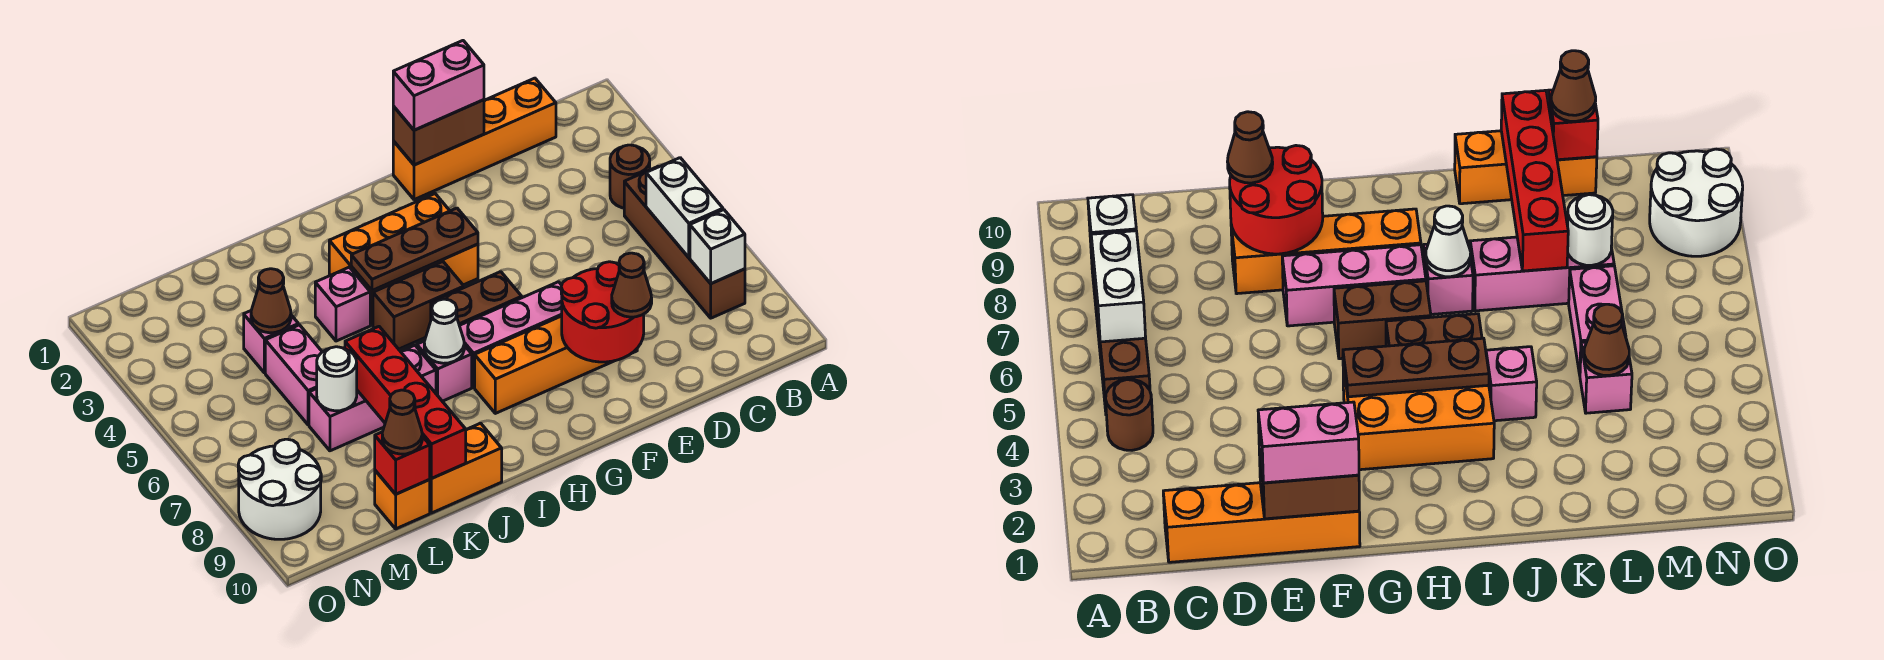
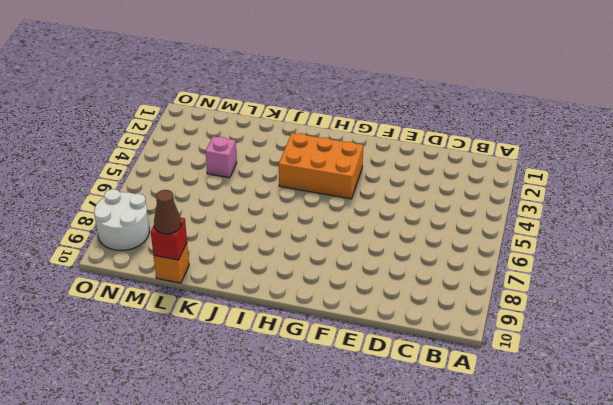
none -> brown round brick B4 level 1
none -> brown brick B5:B8 level 1
none -> orange brick C1:F1 level 1

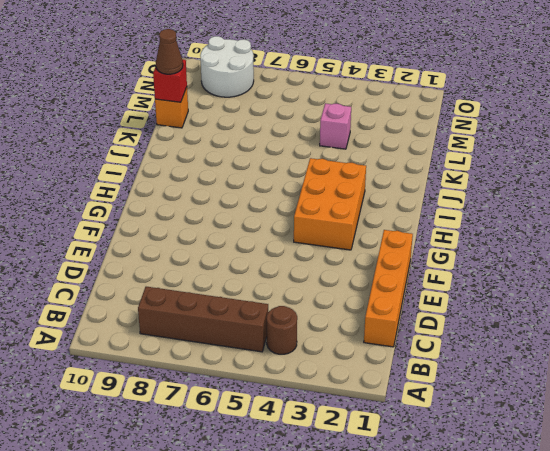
none -> orange brick E8:H8 level 1
none -> pink brick F7:H7 level 1
none -> brown brick G6:H6 level 1

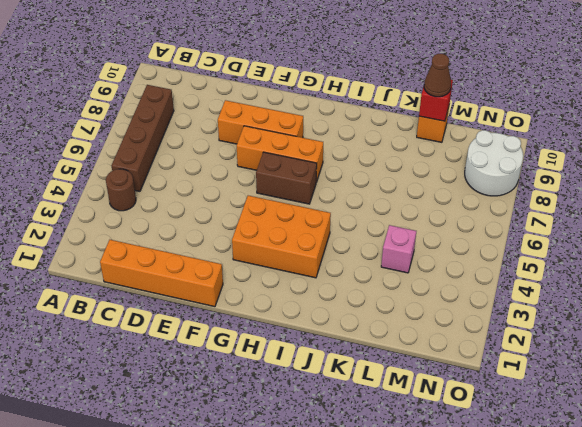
orange brick E8:G8 level 1 -> orange brick E8:H8 level 1
orange brick F7:H7 level 1 -> pink brick F7:H7 level 1
none -> brown brick H5:I5 level 1
none -> pink brick I7 level 1
none -> pink brick J4 level 1

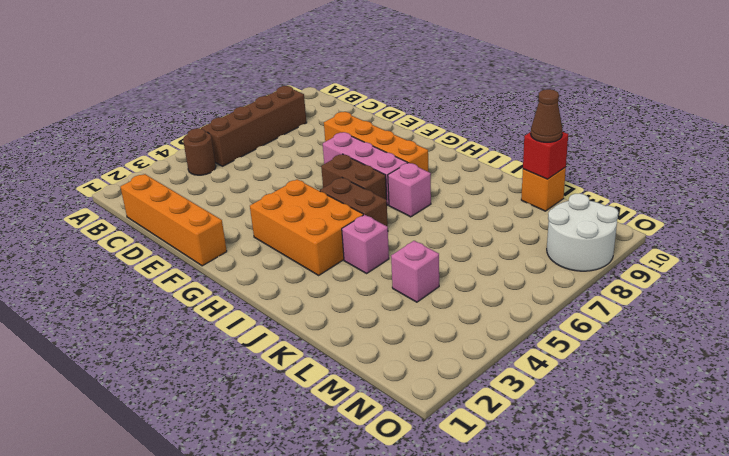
none -> pink brick J7:L7 level 1
none -> orange brick J10:K10 level 1
none -> pink brick L5:L6 level 1

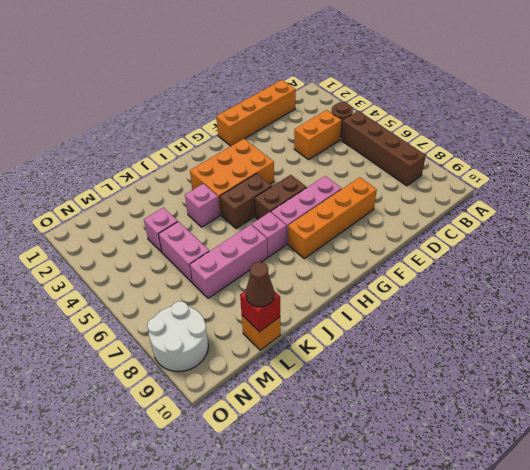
orange brick C4:D4 level 1 -> orange brick J10:K10 level 1
none -> white brick B6:B7 level 2
none -> white brick B8 level 2
none -> brown brick E1:F1 level 2

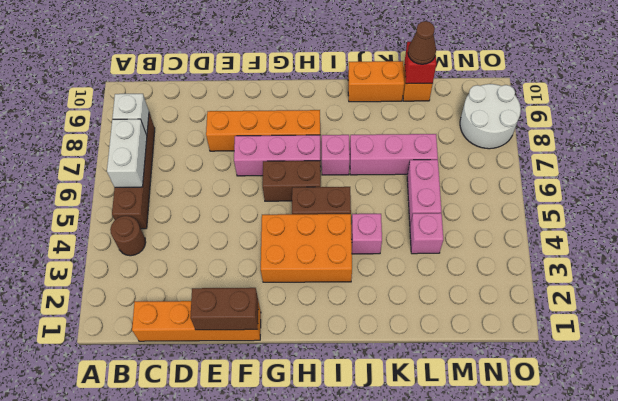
none -> red round brick E8:F9 level 2
none -> brown plate G4:I4 level 2
none -> white cone I7 level 2

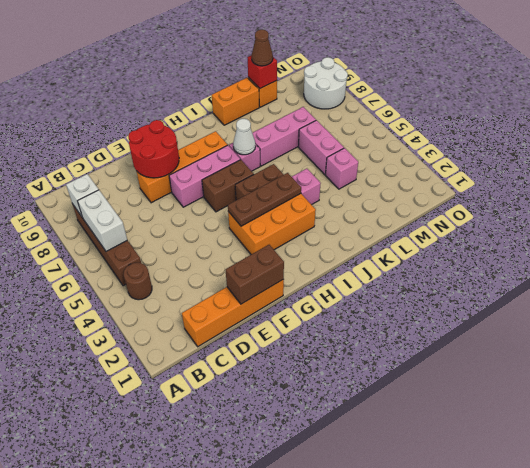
none -> red brick K7:K10 level 2
none -> brown cone L4 level 2
none -> white round brick L7 level 2

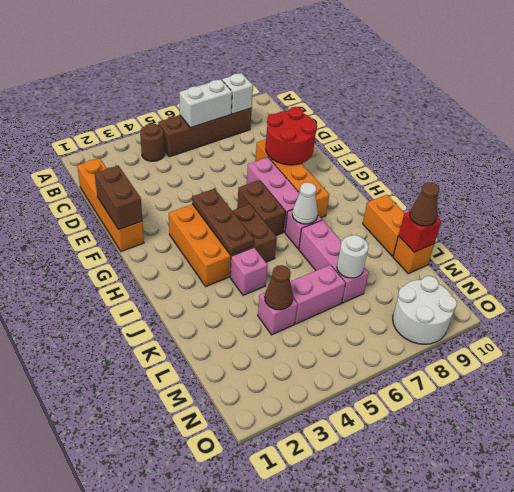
none -> red brick K7:K10 level 2
none -> pink brick E1:F1 level 3
none -> brown cone E9 level 3

